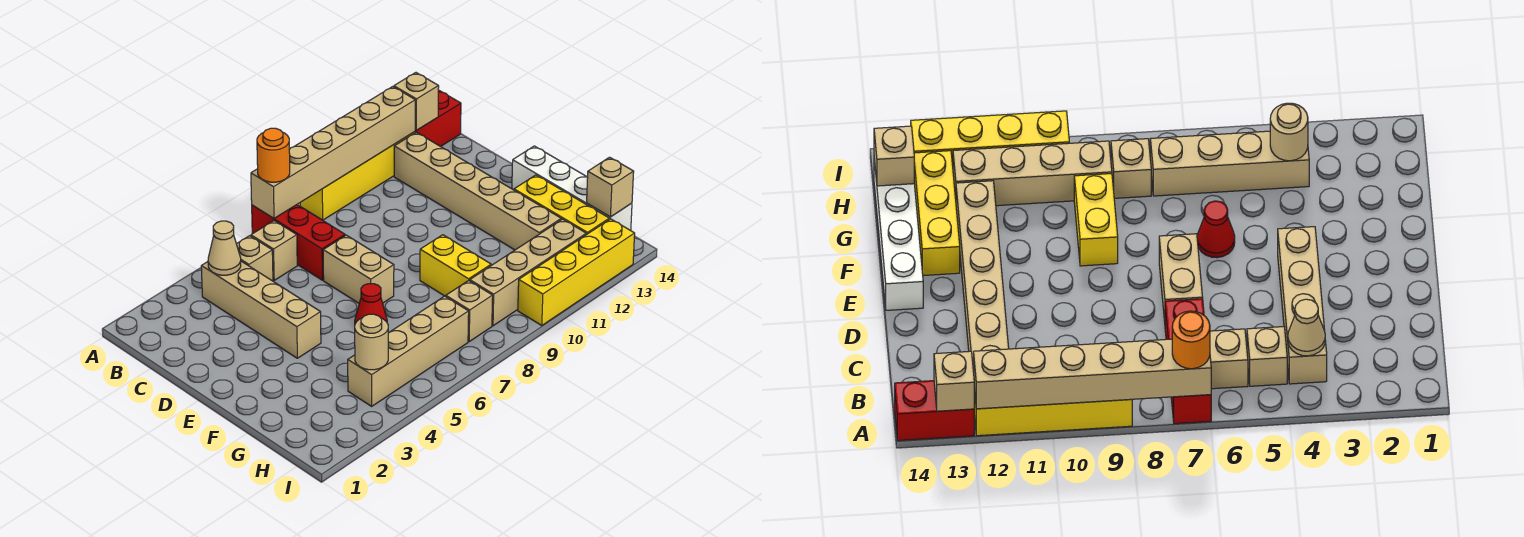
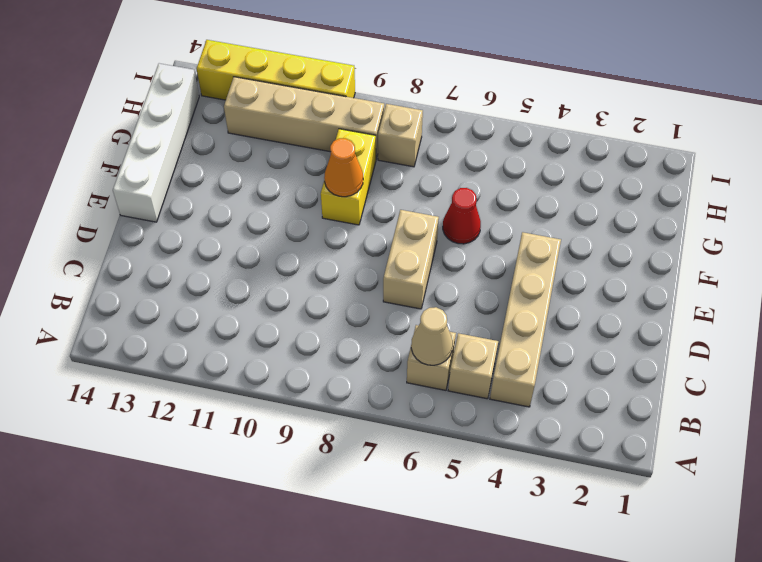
tan cone B6 level 2 -> tan cone B4 level 2
orange cone F9 level 2 -> none
none -> red brick A7:C7 level 1
none -> yellow brick A9:A12 level 1
none -> red brick A13:A14 level 1

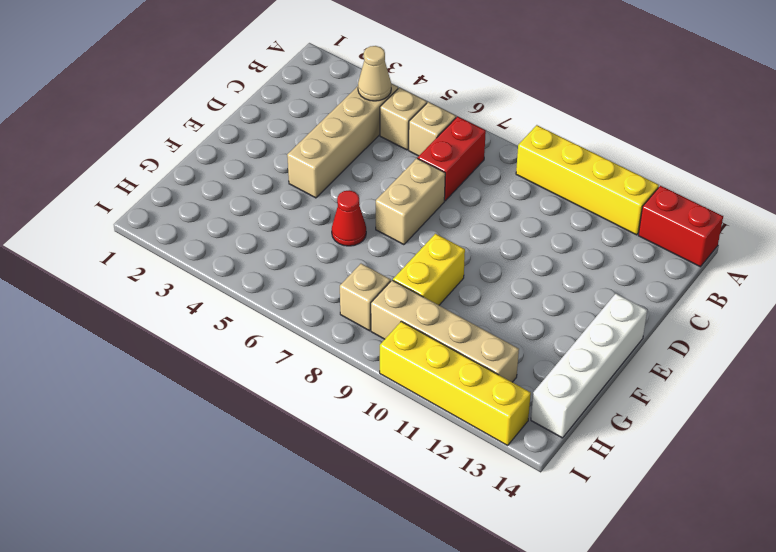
red brick B7:C7 level 1 -> red brick A7:C7 level 1
none -> tan brick B12:G12 level 1
none -> yellow brick F13:H13 level 1
none -> tan brick H4:H7 level 1

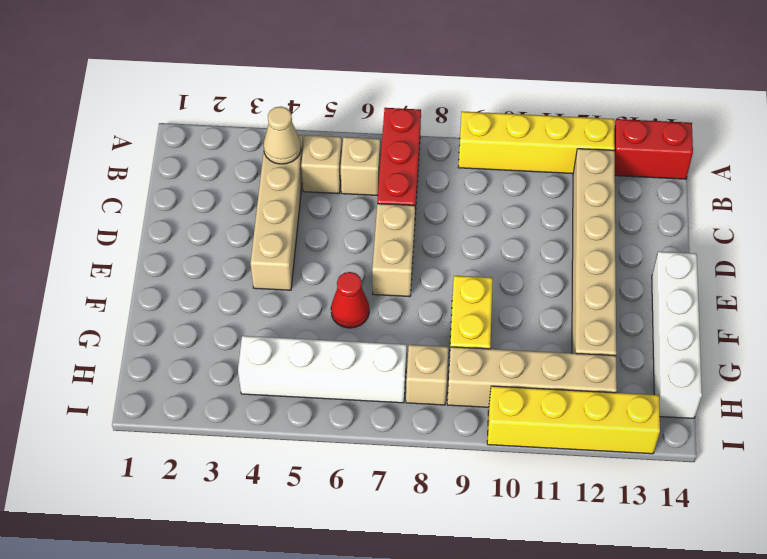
white brick H4:H7 level 1 -> tan brick H4:H7 level 1
none -> yellow brick F13:H13 level 1
none -> tan brick A7:A12 level 2
none -> tan brick A13 level 2

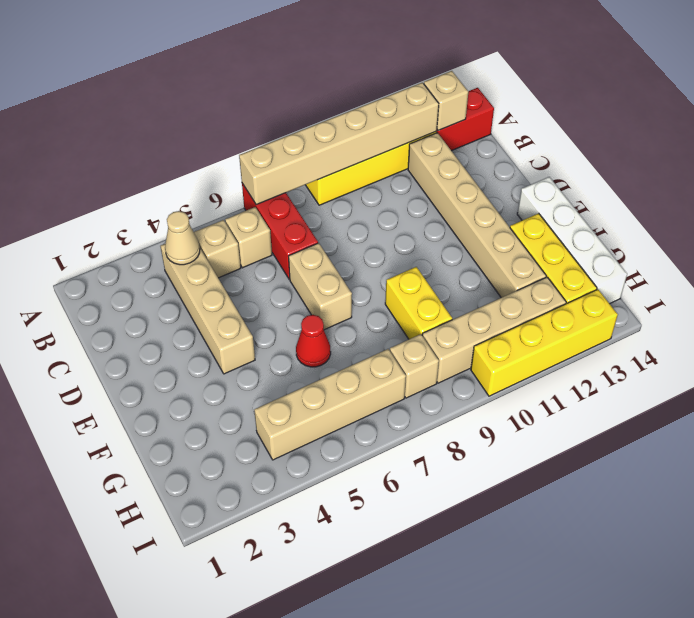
none -> tan round brick H4 level 2
none -> tan brick H14 level 2
none -> orange round brick A7 level 3

